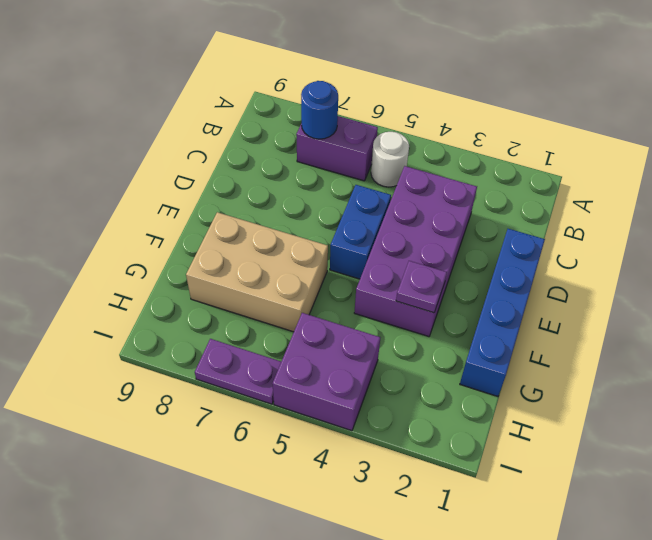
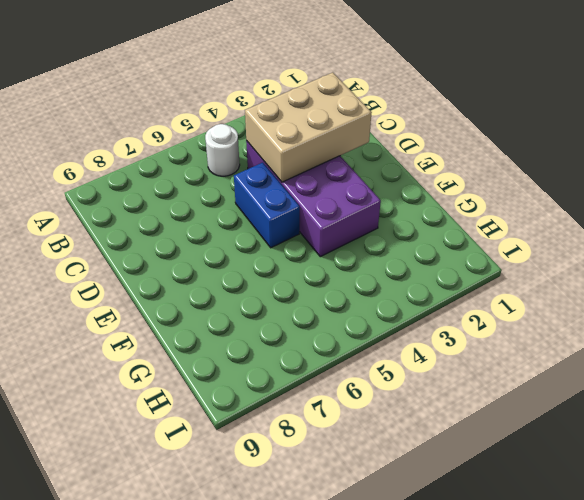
tan brick C2:D4 level 2 -> tan brick F6:G8 level 1
none -> purple brick B6:B7 level 1
none -> blue brick D1:G1 level 1

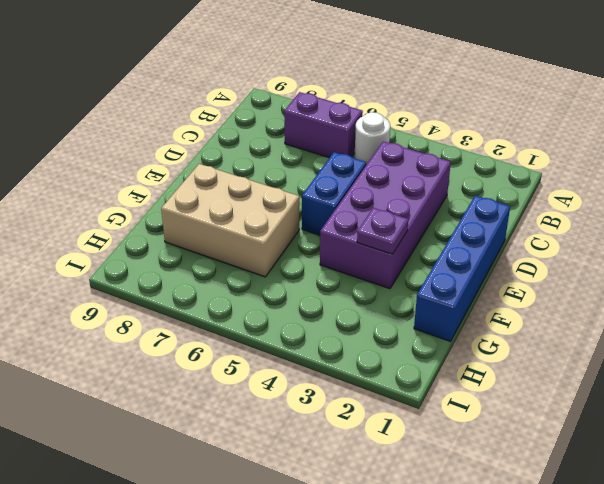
none -> purple brick H4:I5 level 1
none -> purple plate I6:I7 level 1

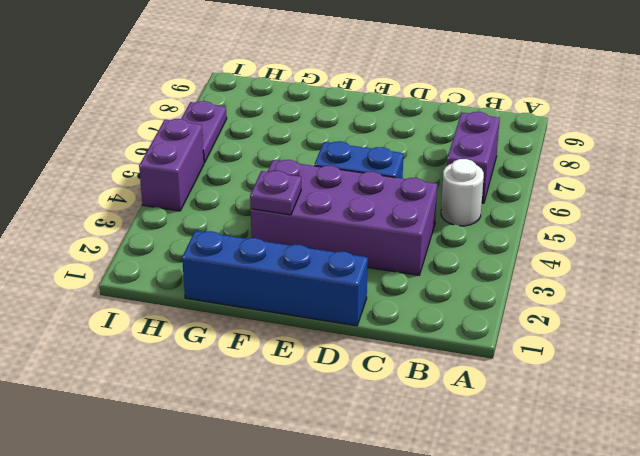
purple brick I4:I5 level 1 -> purple brick H4:I5 level 1
none -> tan brick F6:G8 level 1
none -> blue round brick B7 level 2

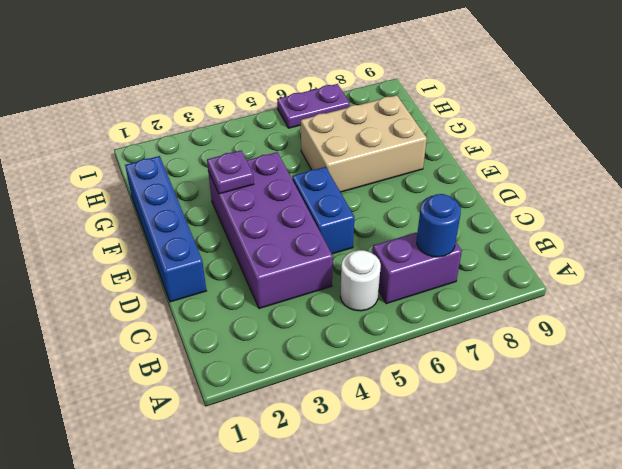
none -> purple brick H4:I5 level 1

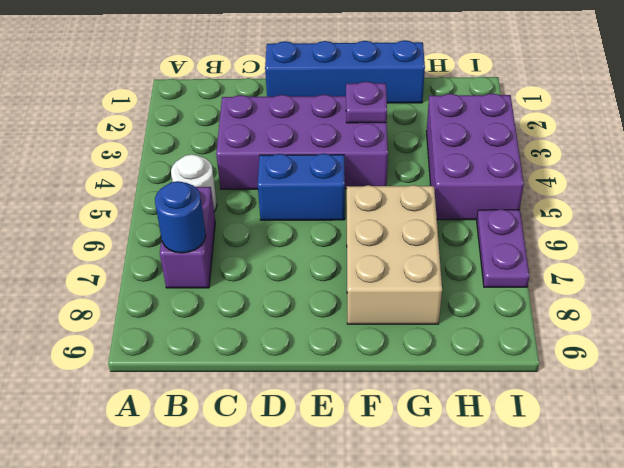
purple brick H3:I5 level 1 -> purple brick H4:I5 level 1

